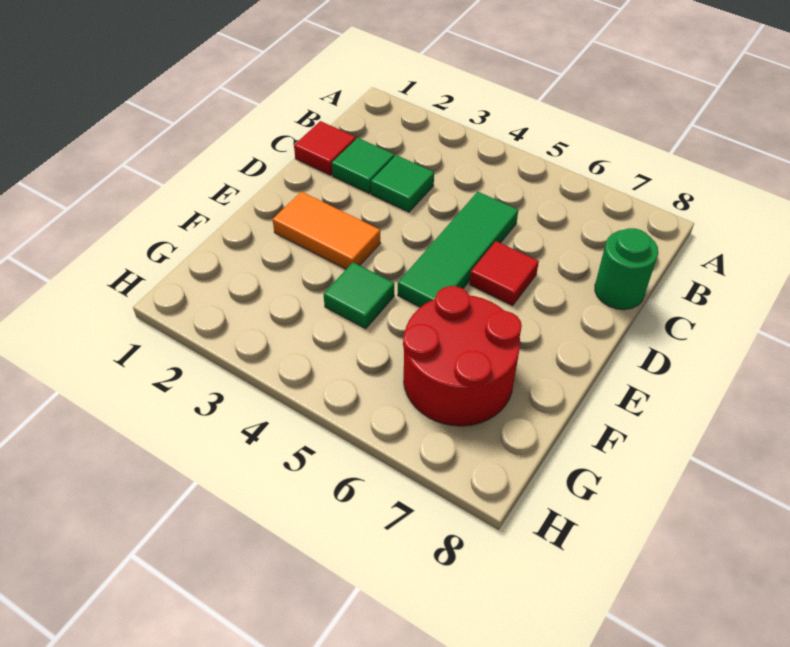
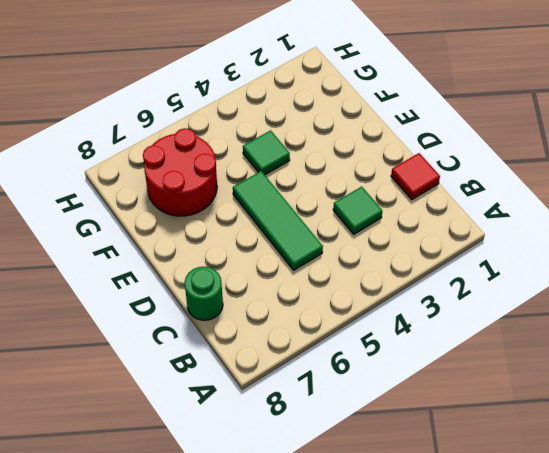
none -> green tile C2 level 1
none -> red tile D6 level 1

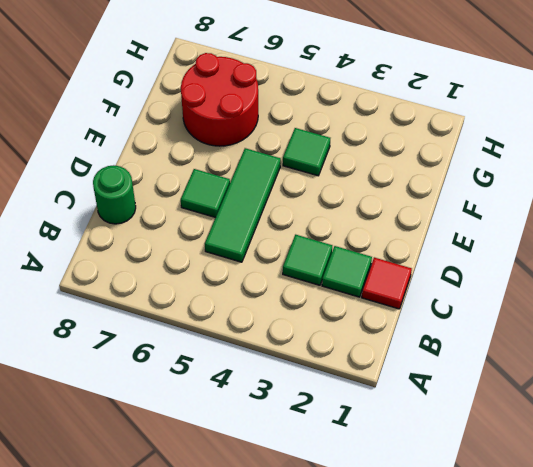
green tile D6 level 1 -> red tile D6 level 1
none -> orange tile E2:E3 level 1

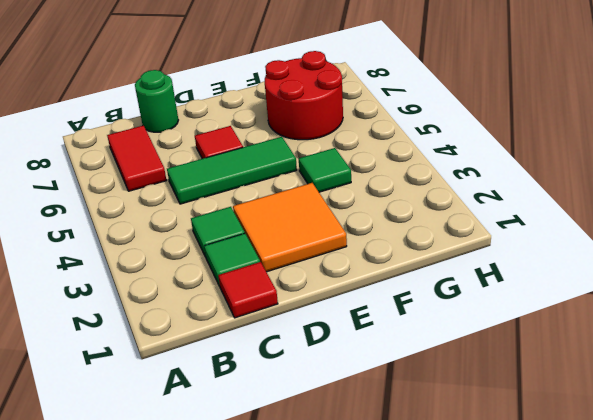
red tile B6:B7 level 1 -> none
orange tile D2:E3 level 1 -> orange tile E2:E3 level 1

